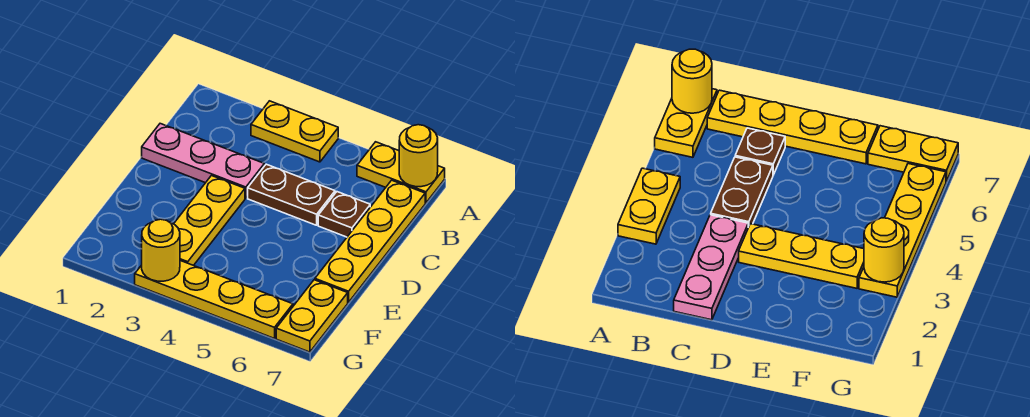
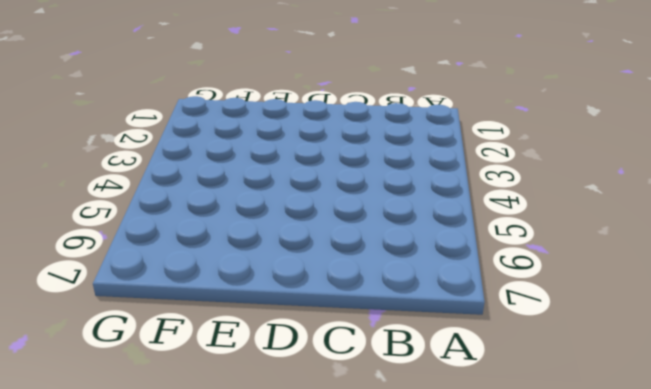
none -> yellow plate A3:A4 level 1
none -> yellow plate A6:A7 level 1

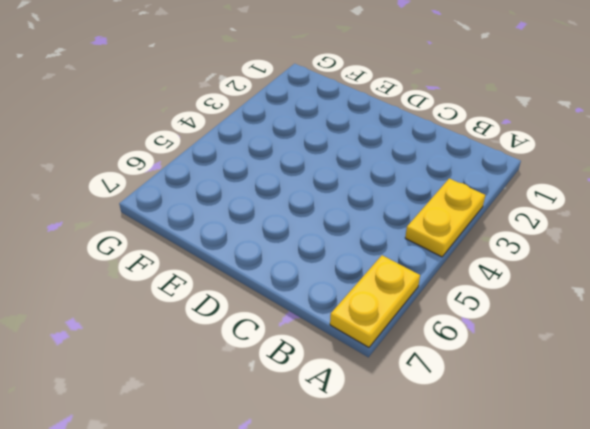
none -> yellow plate B7:E7 level 1
none -> pink plate C1:C3 level 1

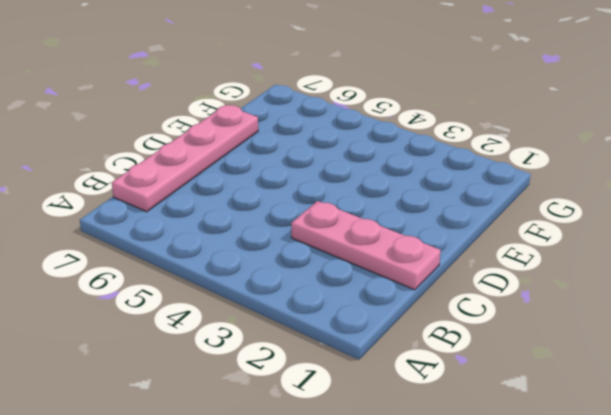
pink plate B7:E7 level 1 -> yellow plate B7:E7 level 1
none -> yellow plate A3:A4 level 1
none -> yellow plate A6:A7 level 1

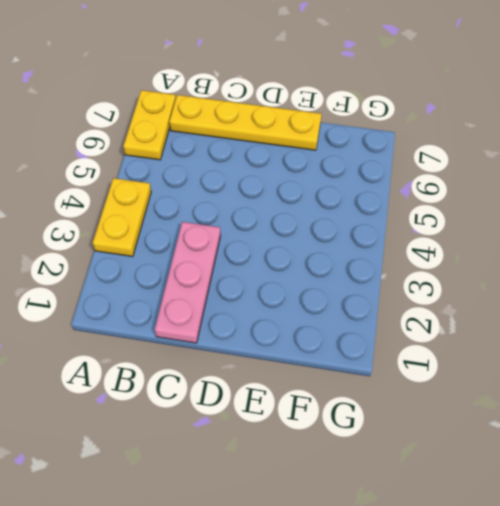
none -> brown plate C4:C5 level 1
none -> brown plate C6 level 1

